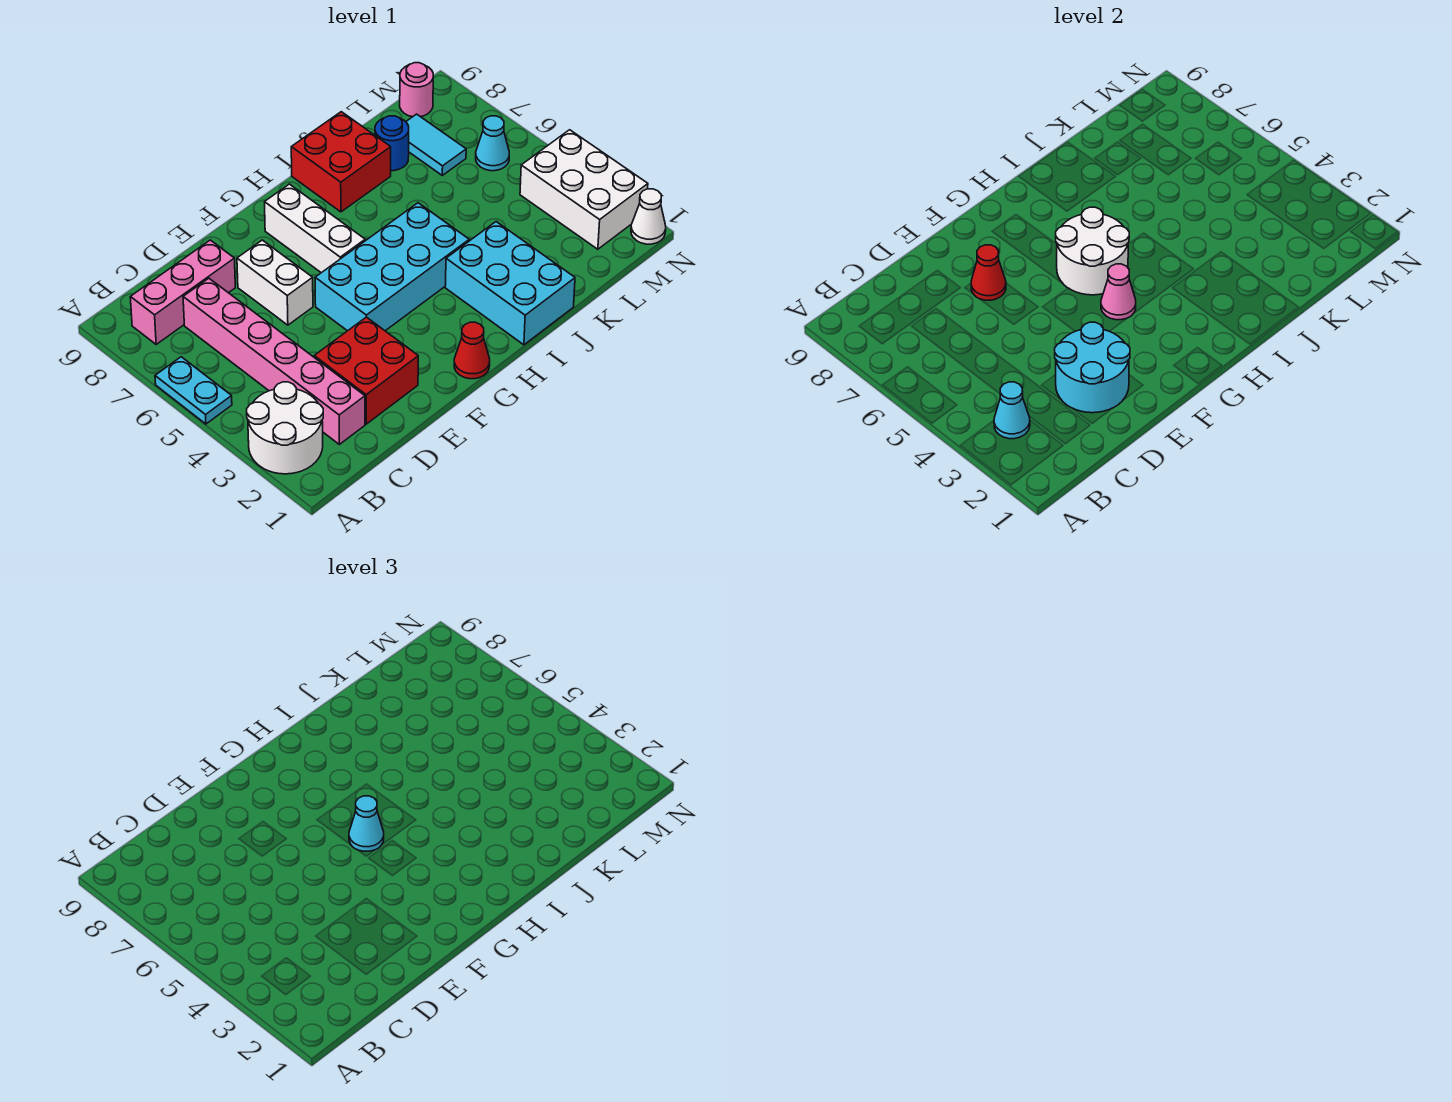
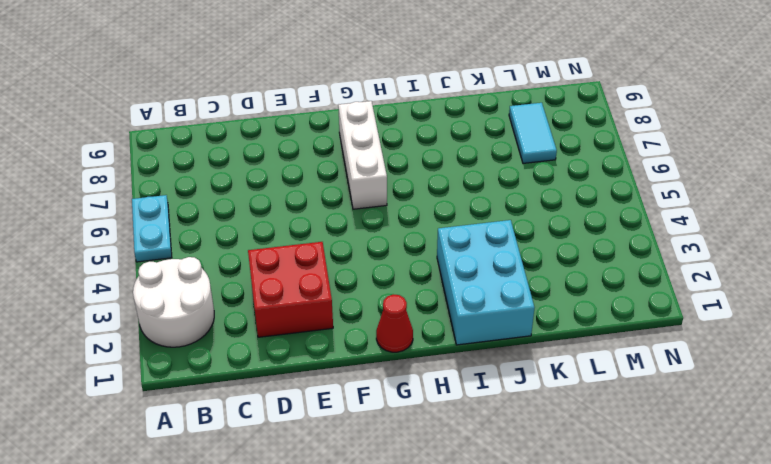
none -> pink brick B8:D8 level 1
none -> pink brick C2:C7 level 1
none -> white brick E6:E7 level 1

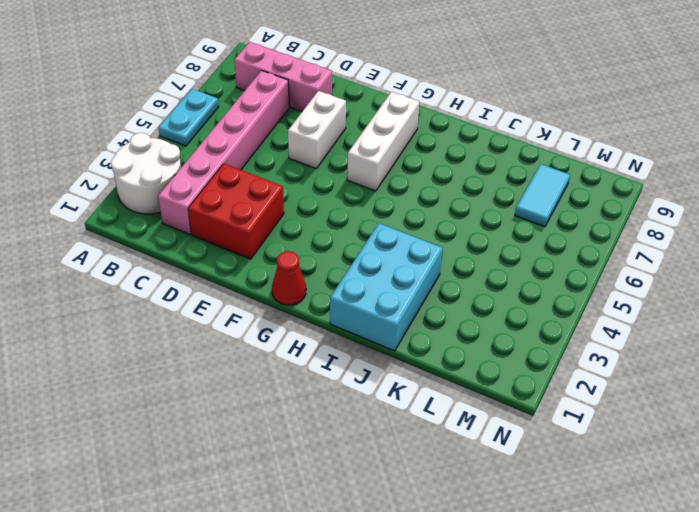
none -> cyan brick F4:I5 level 1
none -> red brick I8:J9 level 1
none -> blue round brick K8 level 1

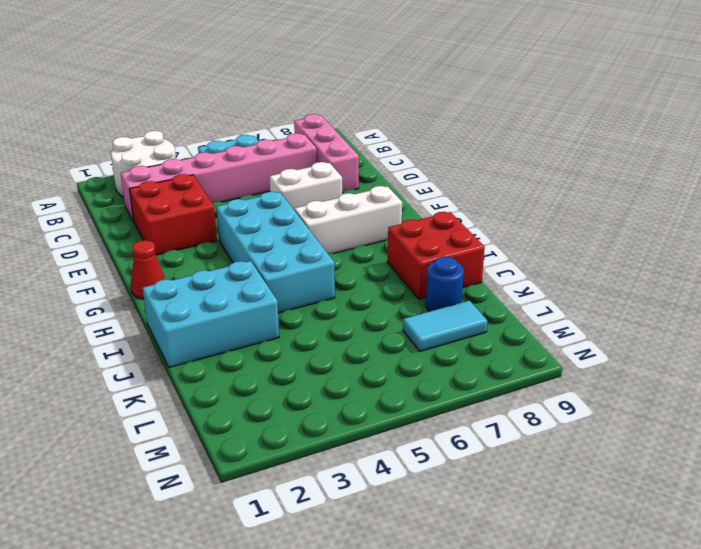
none -> white brick M2:N4 level 1
none -> cyan cone M6 level 1
none -> pink round brick M9 level 1

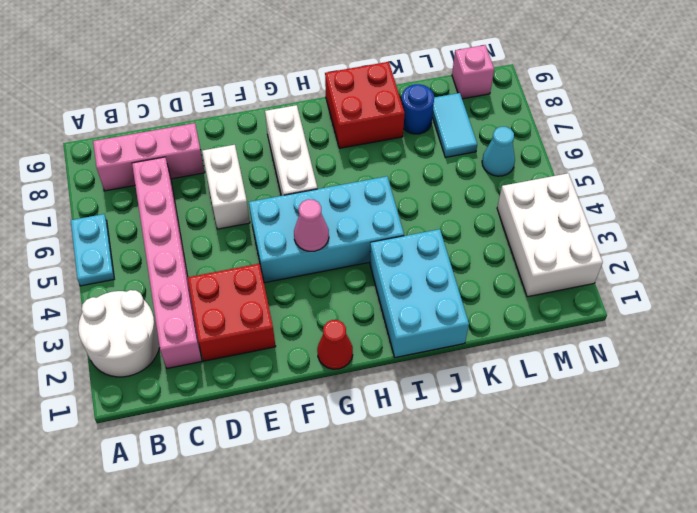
pink brick M9 level 1 -> pink round brick M9 level 1
none -> white cone N1 level 1
none -> cyan cone B3 level 2
none -> cyan round brick D2:E3 level 2

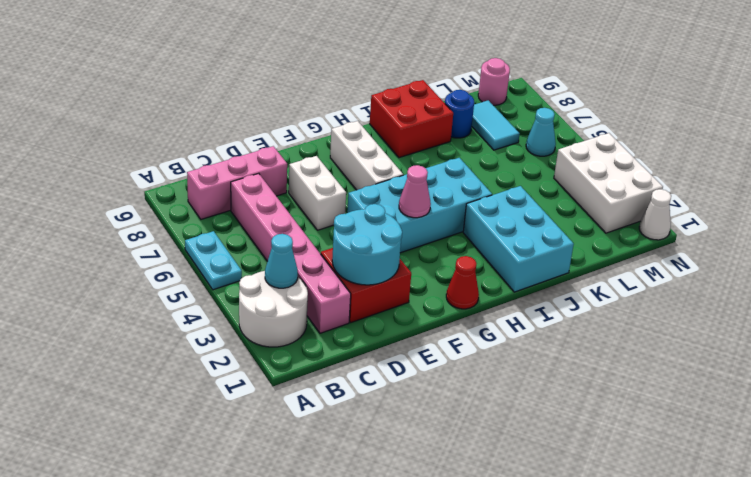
none -> red cone E7 level 2
none -> white round brick G5:H6 level 2
none -> cyan cone G5 level 3

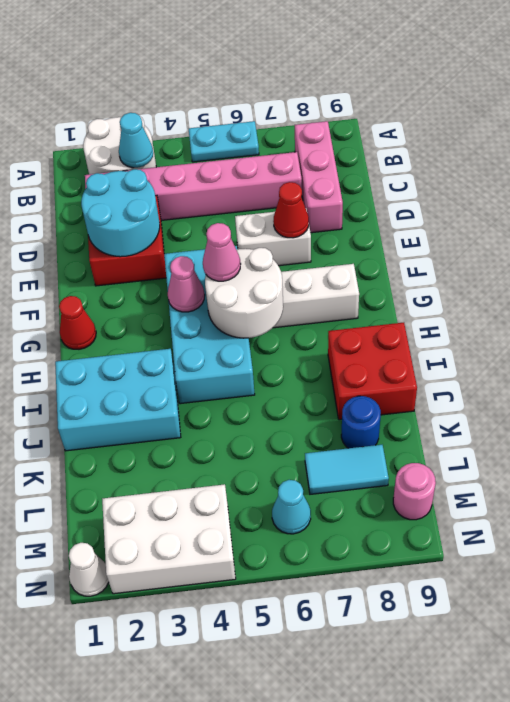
pink cone G5 level 3 -> cyan cone G5 level 3

